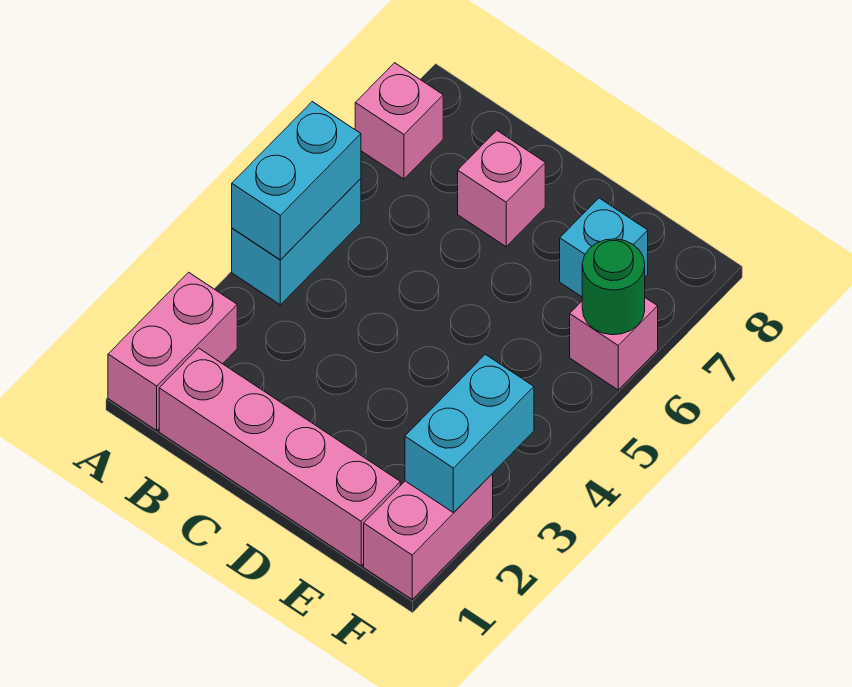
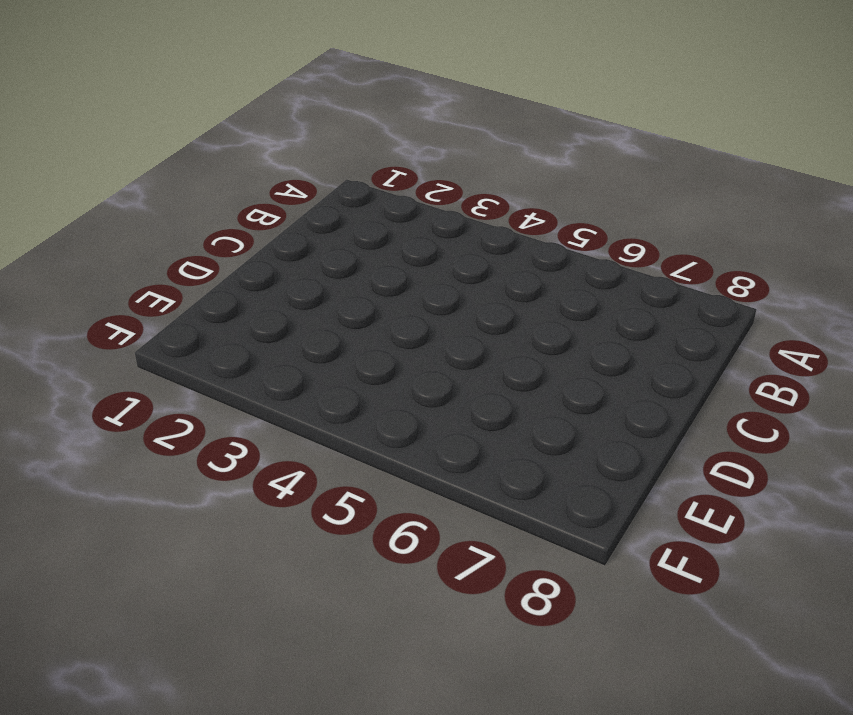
none -> pink brick A1:A2 level 1
none -> cyan brick A4:A5 level 1

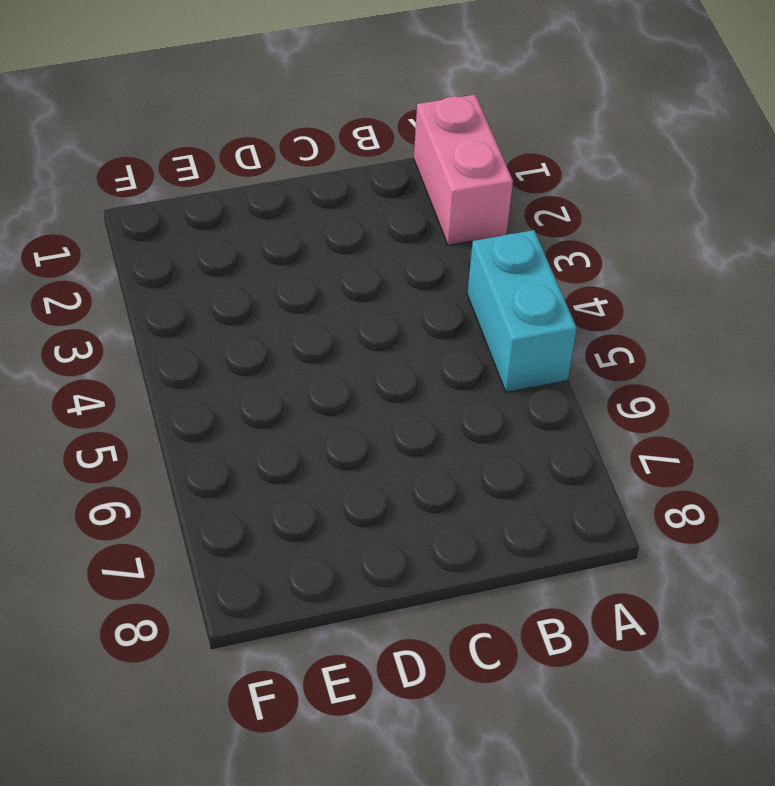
none -> pink brick A7 level 1
none -> pink brick B1:E1 level 1

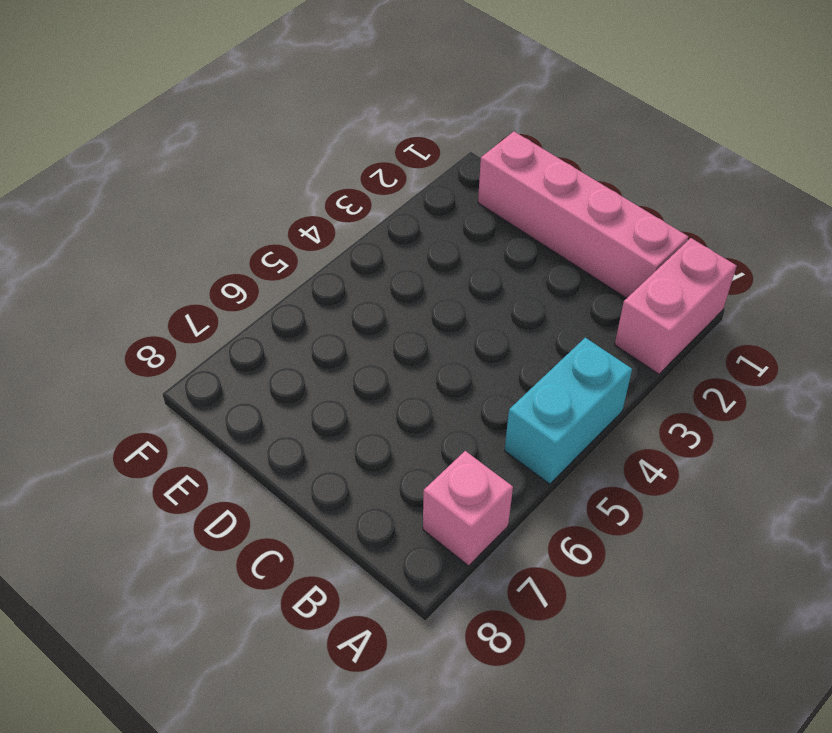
none -> pink brick C7 level 1
none -> cyan brick E7 level 1

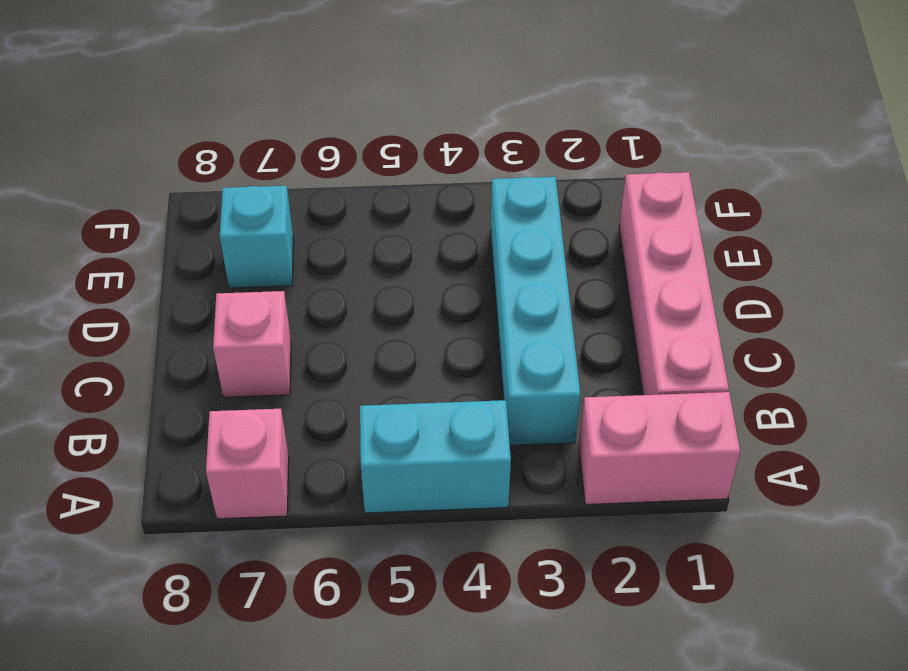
cyan brick B3:E3 level 1 -> none
none -> pink brick F1:F2 level 1
none -> pink brick F6 level 1

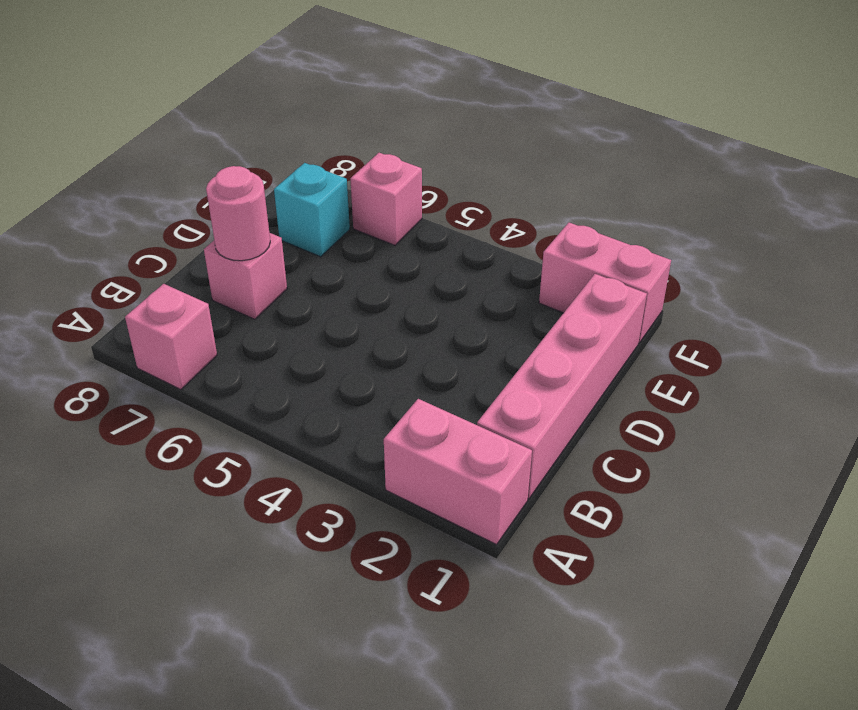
pink round brick C7 level 2 -> none
none -> cyan brick A4:A5 level 1
none -> cyan brick A4:A5 level 2

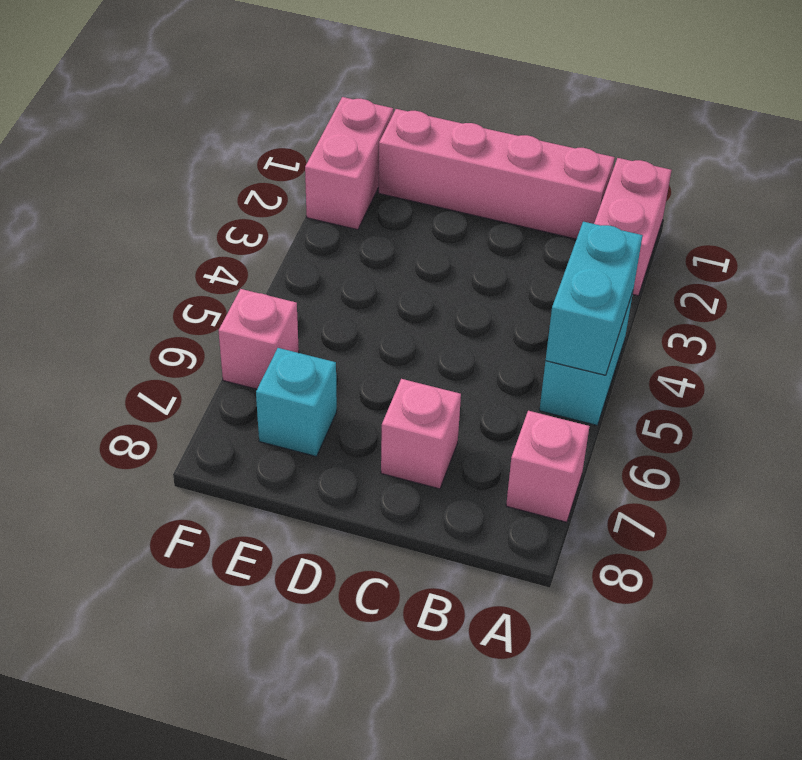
none -> cyan brick F2:F3 level 2
none -> green round brick F6 level 2

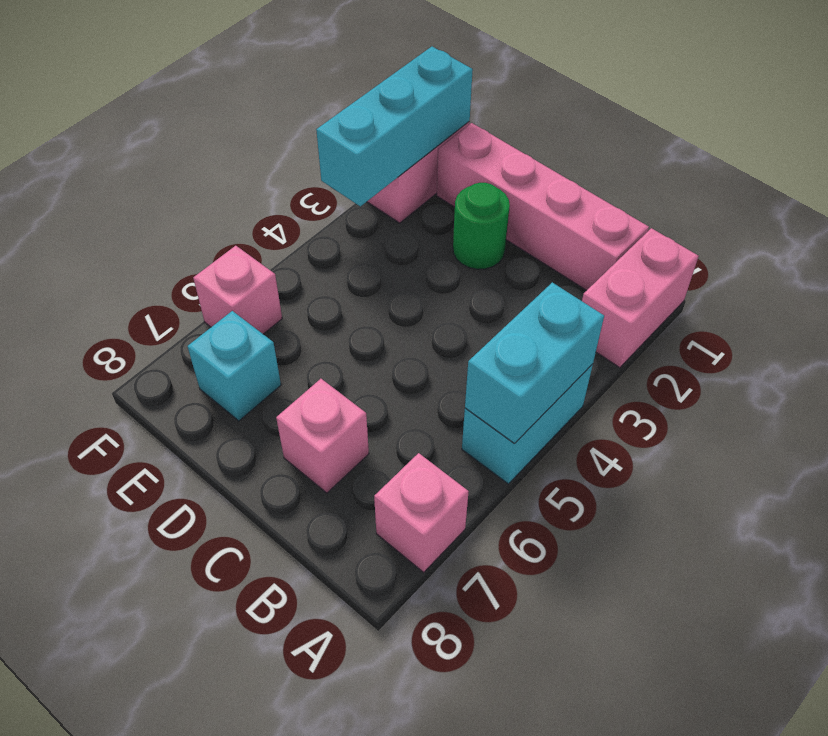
green round brick D2 level 1 -> green round brick F6 level 2
cyan brick F1:F3 level 2 -> cyan brick F2:F3 level 2

